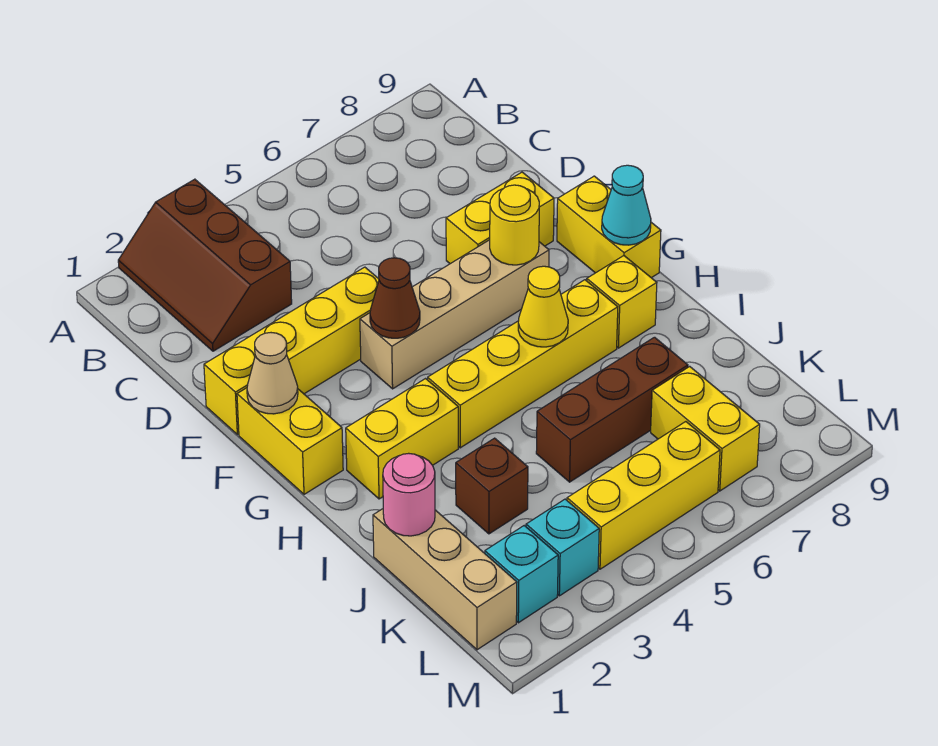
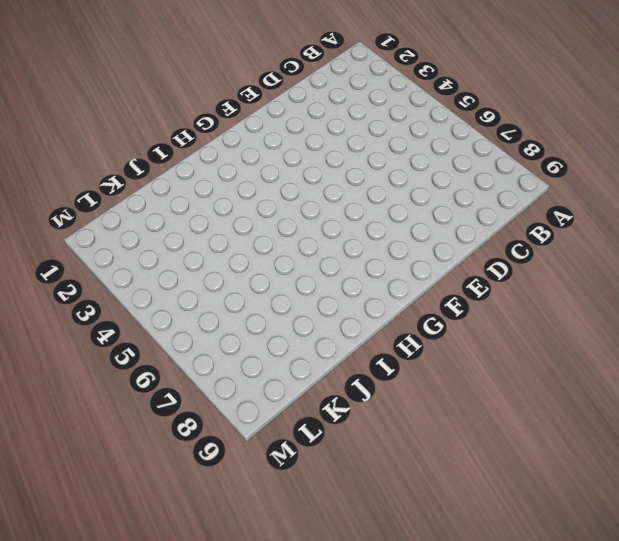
none -> brown slope A2:C3 level 1 top 3
none -> yellow brick E1:E4 level 1
none -> yellow brick E7:E8 level 1

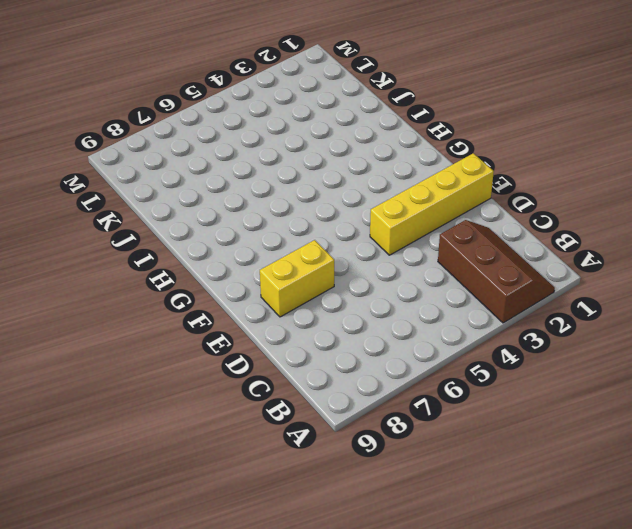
none -> yellow brick F1:G1 level 1
none -> tan brick F4:F7 level 1
none -> yellow brick F9:G9 level 1

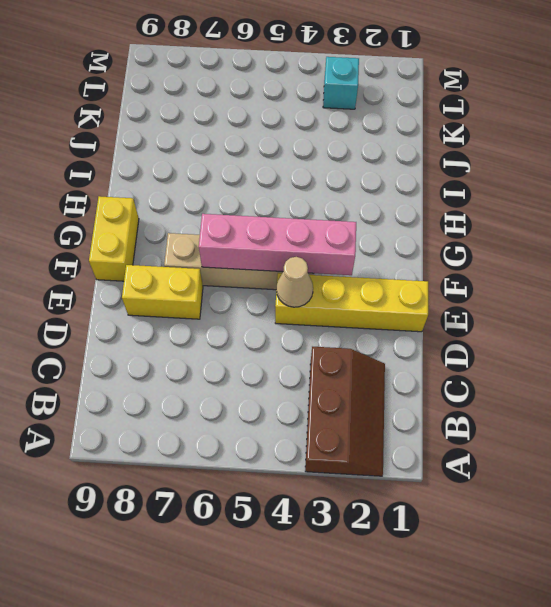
tan cone E4 level 2 -> tan cone F1 level 2
pink brick F3:F6 level 2 -> brown cone F4 level 2
none -> yellow brick F1:G1 level 1
none -> yellow brick H2:H3 level 1
none -> yellow brick H4:H7 level 1

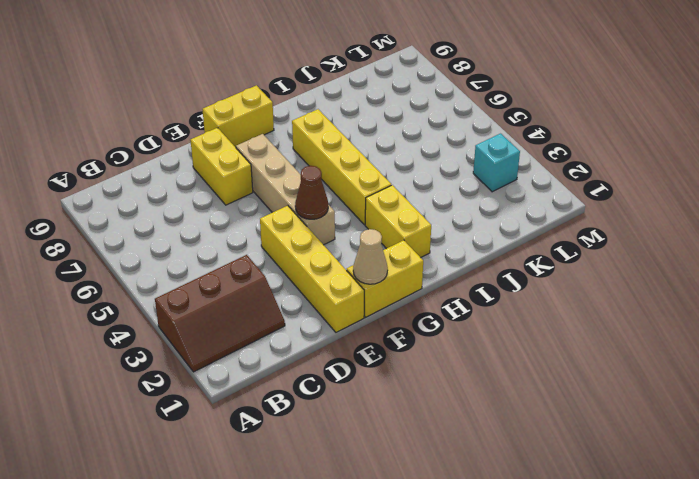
none -> yellow brick H8 level 1
none -> tan brick J1:L1 level 1
none -> brown brick J3 level 1

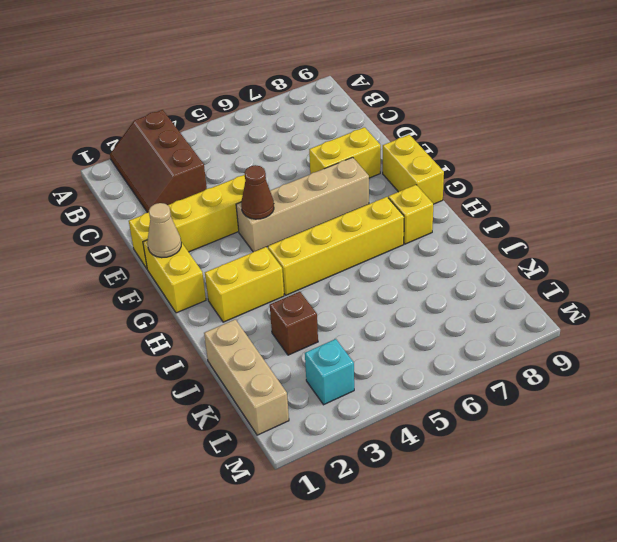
none -> brown brick J5:J7 level 1
none -> yellow brick K7:L7 level 1
none -> cyan brick L2 level 1

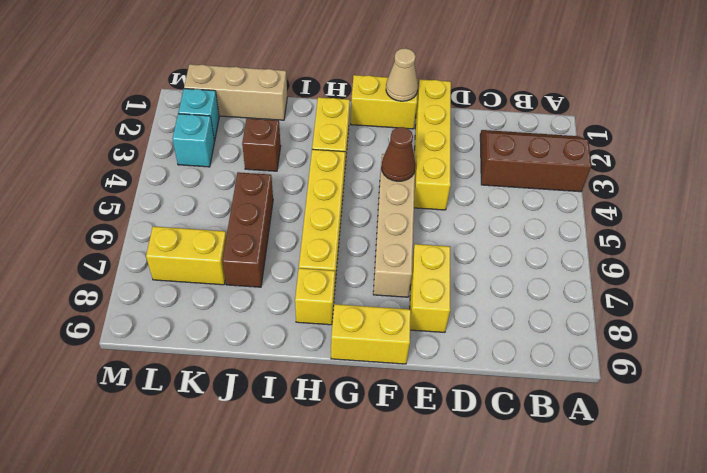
none -> yellow brick L4:L6 level 1
none -> yellow round brick F7 level 2
none -> cyan cone G9 level 2

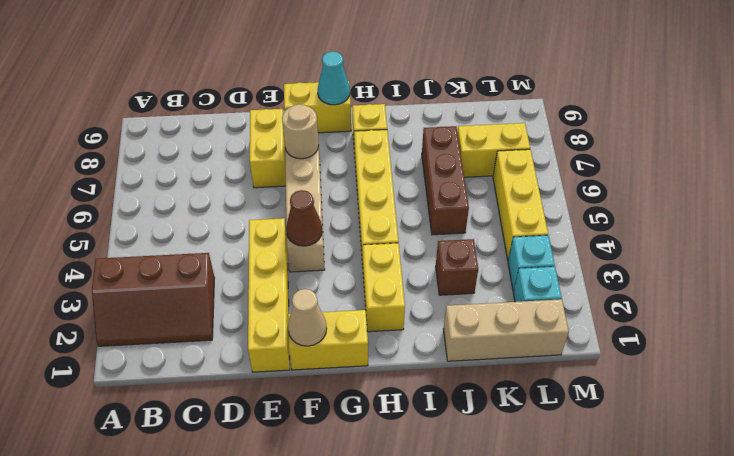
tan round brick F7 level 2 -> yellow round brick F7 level 2
none -> yellow cone H6 level 2
none -> pink round brick J1 level 2

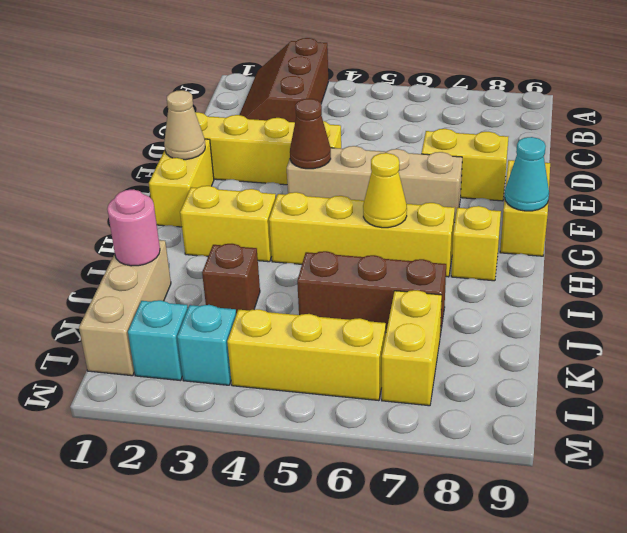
none -> yellow round brick F7 level 2

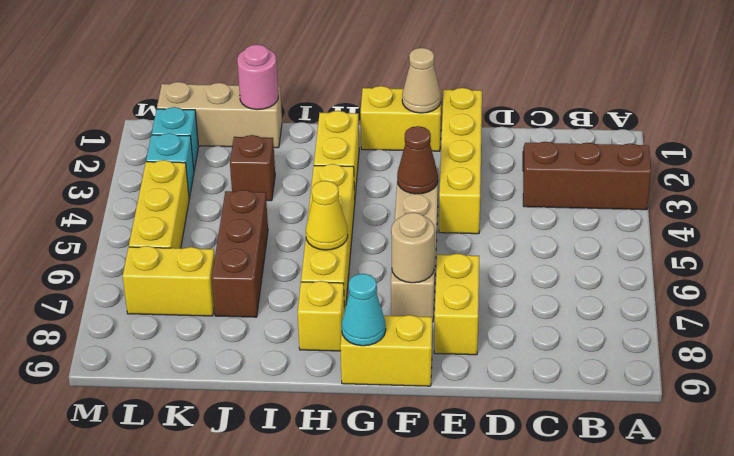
tan round brick F7 level 2 -> yellow round brick F7 level 2

